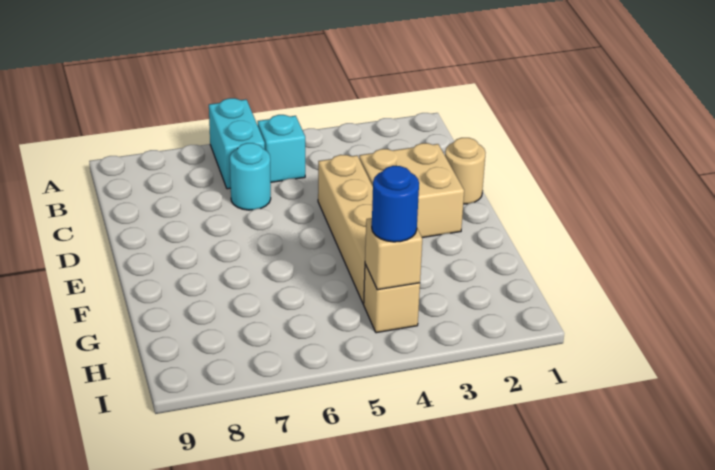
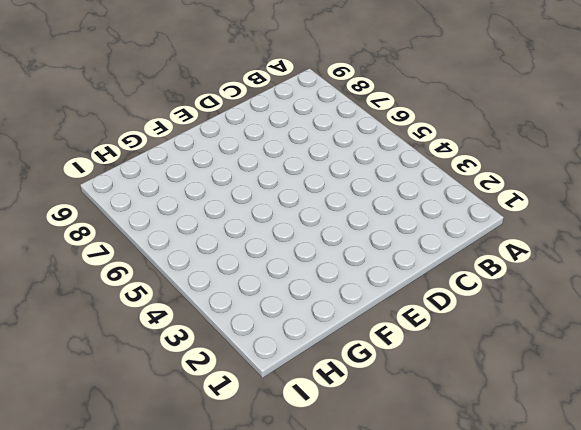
none -> cyan brick A6:B6 level 1
none -> cyan brick B5 level 1

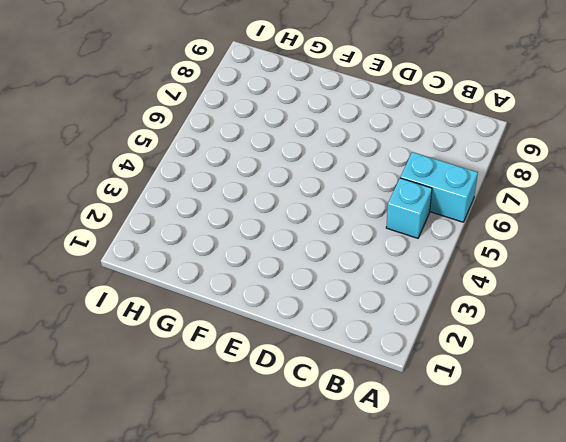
none -> cyan round brick C6 level 1
none -> tan round brick D1 level 1

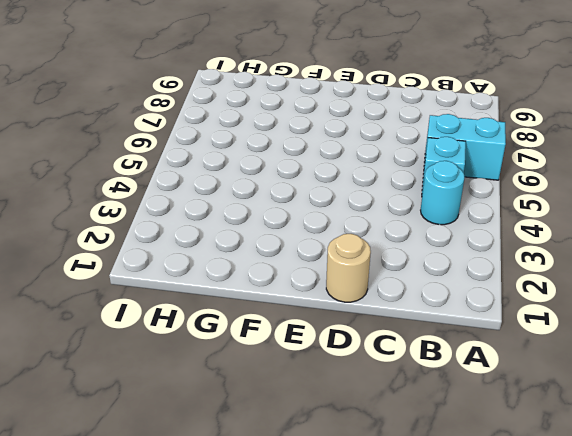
cyan round brick B4 level 1 -> cyan round brick C6 level 1
none -> tan brick D2:E3 level 1
none -> tan brick D4:G4 level 1

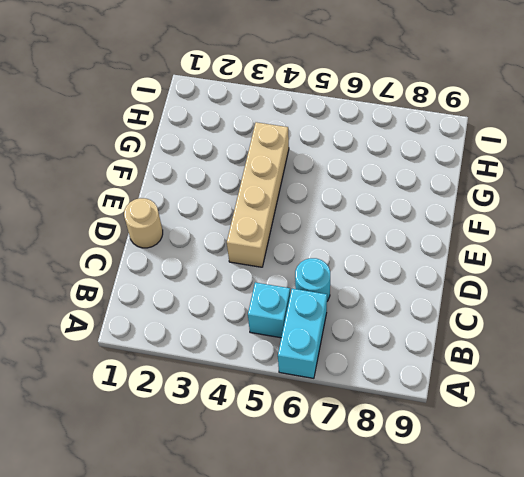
none -> tan brick D2:E3 level 1
none -> tan brick H4 level 1

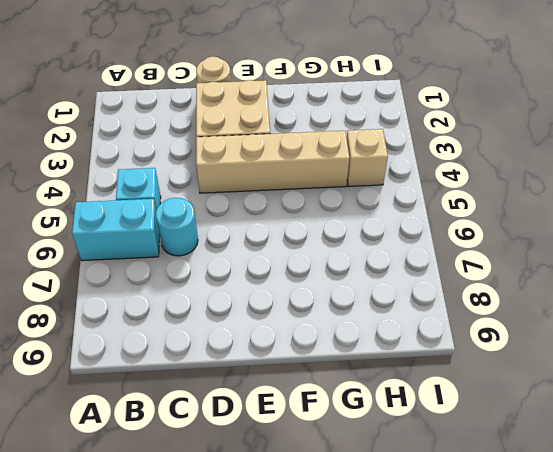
none -> tan brick H4 level 2
none -> blue round brick H4 level 3

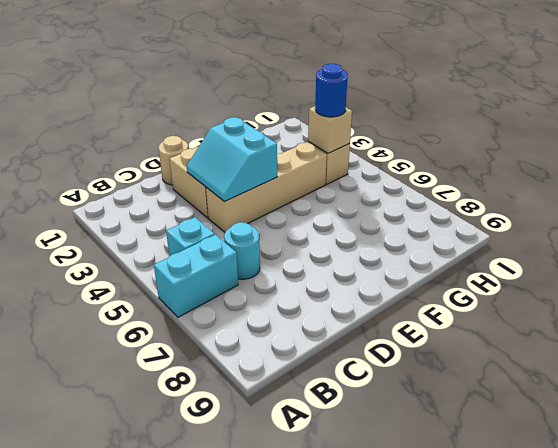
cyan slope D3:E4 level 2 top E -> none

